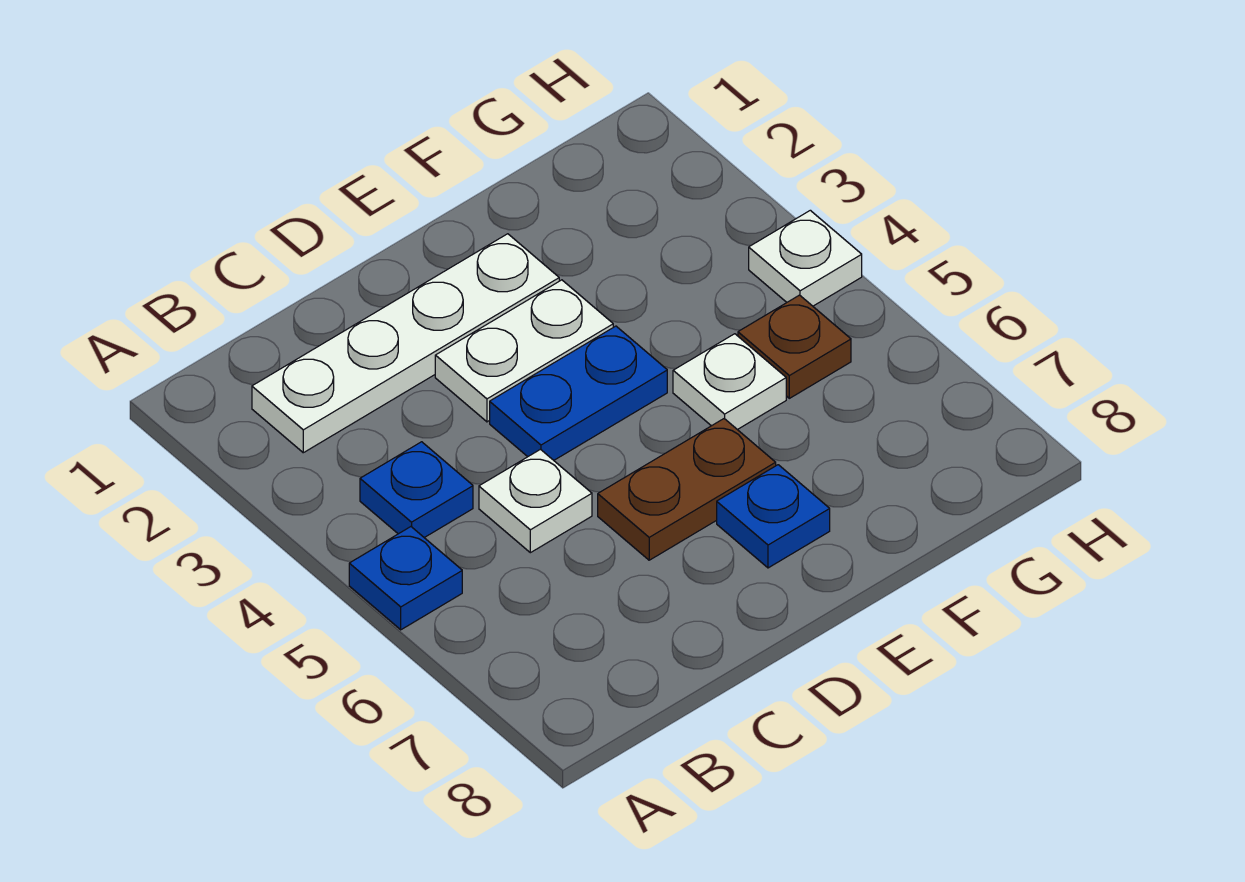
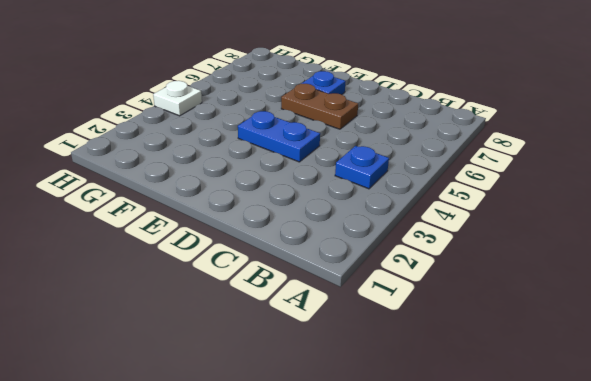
none -> blue plate A5 level 1
none -> white plate B2:E2 level 1

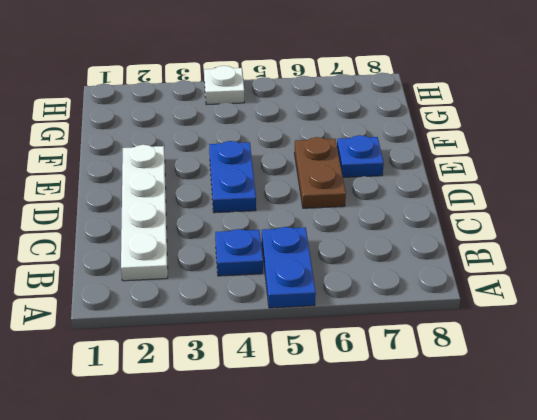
blue plate A5:B5 level 1 -> blue plate A5 level 1
none -> white plate C5 level 1
none -> white plate D3:E3 level 1

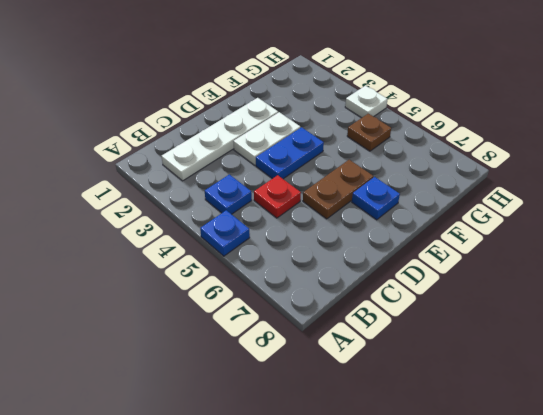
red plate C5 level 1 -> white plate C5 level 1
none -> white plate F5 level 1

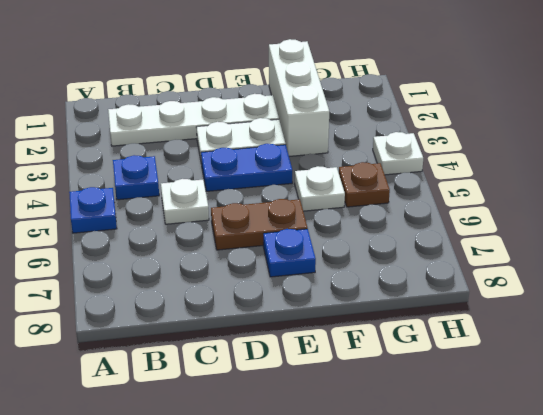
white brick F1:F3 level 1 -> none

